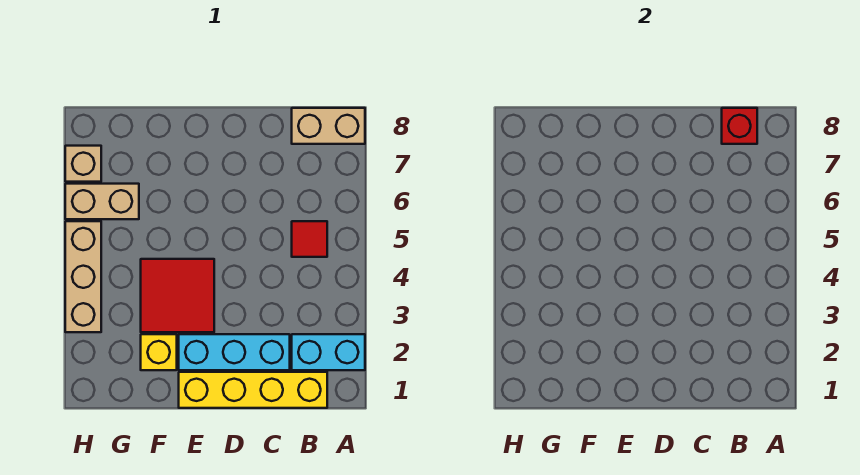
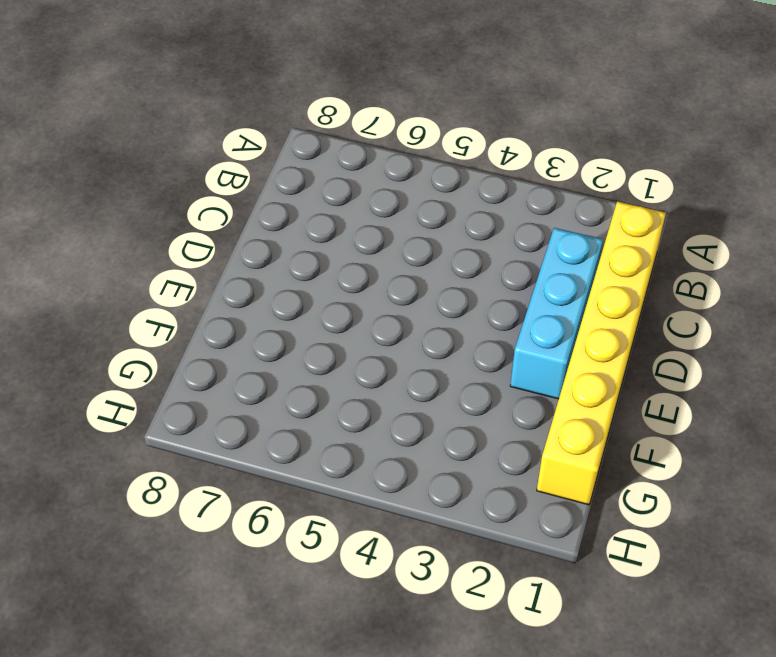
yellow brick B1:G1 level 1 -> yellow brick B1:E1 level 1
none -> cyan brick A2:B2 level 1
none -> tan brick A8:B8 level 1

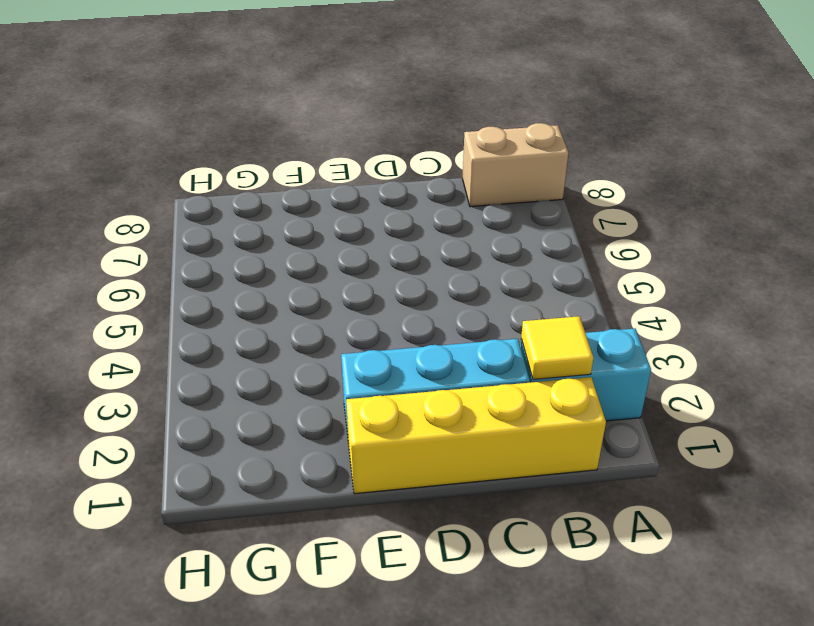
yellow tile B2 level 2 -> none
none -> red tile B5 level 1
none -> red tile E3:F4 level 1

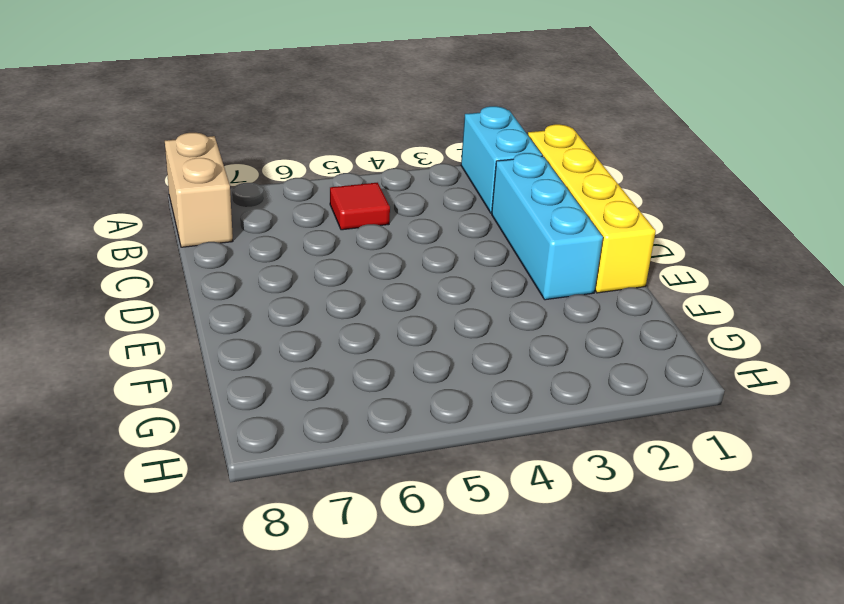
none -> red tile E3:F4 level 1
none -> yellow brick F2 level 1

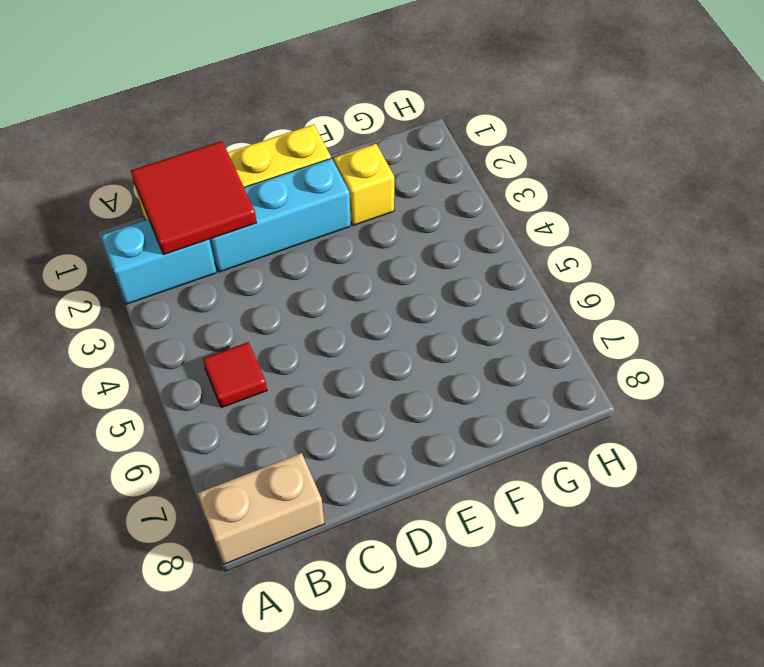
red tile B1:C2 level 2 -> red tile E3:F4 level 1
none -> tan brick G6:H6 level 1
none -> tan brick H3:H5 level 1

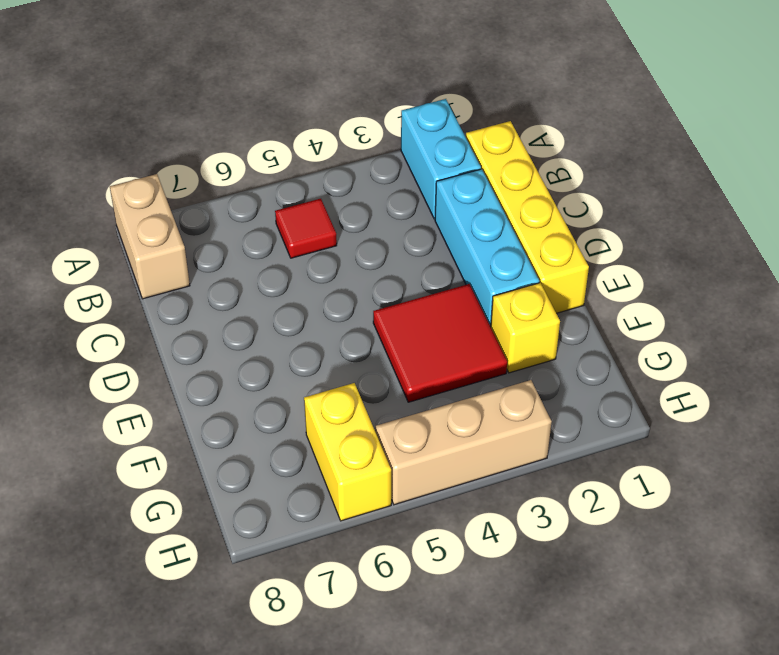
yellow brick G6:H6 level 1 -> tan brick G6:H6 level 1
none -> tan brick H7 level 1
none -> red brick B8 level 2

